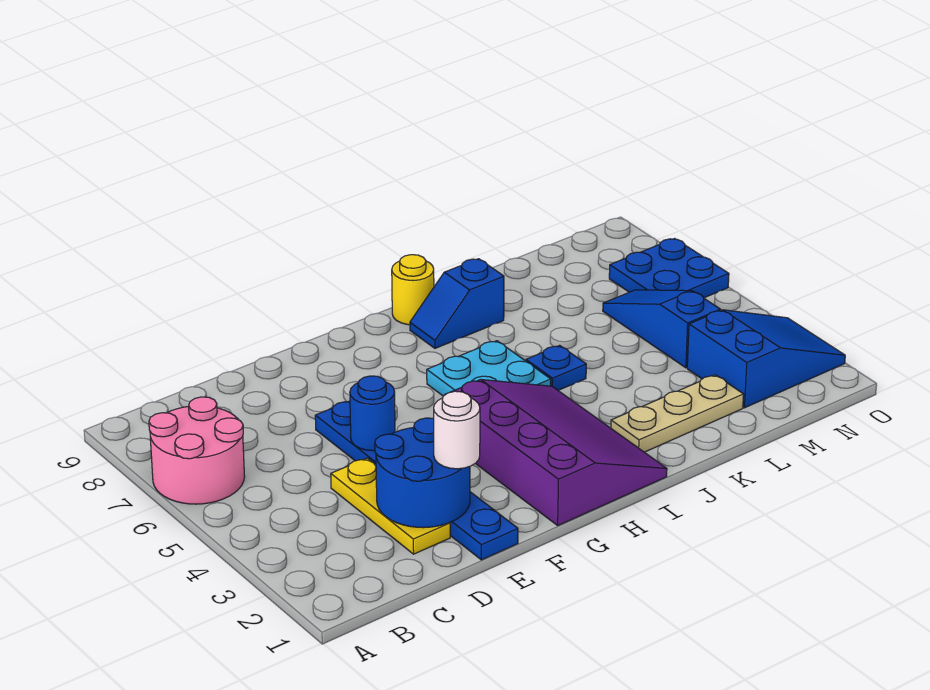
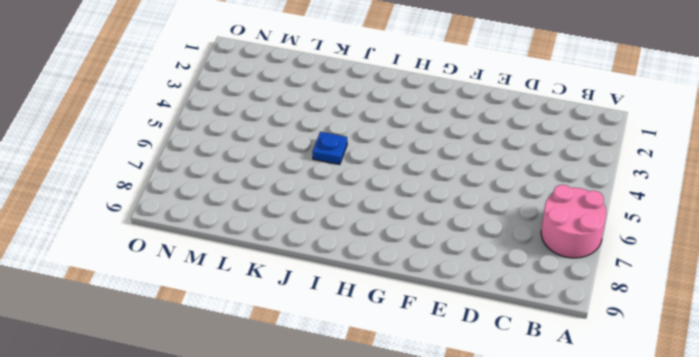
none -> yellow plate D2:D4 level 1
none -> blue plate E1:E6 level 1
none -> purple slope G1:I4 level 1 top G

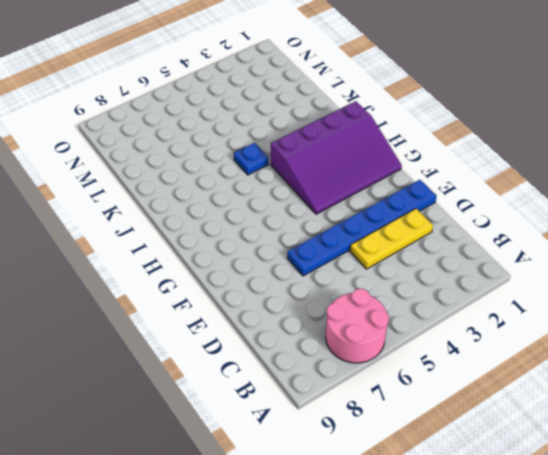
purple slope G1:I4 level 1 top I -> purple slope G1:I4 level 1 top G
none -> cyan plate H5:I6 level 1
none -> blue slope I8:J8 level 1 top J
none -> yellow round brick I9 level 1

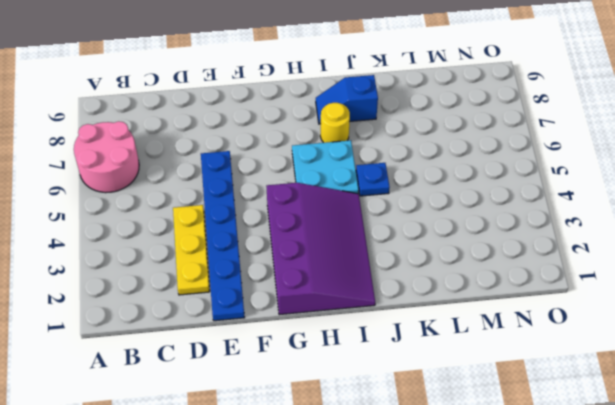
yellow round brick I7 level 1 -> yellow round brick I9 level 1
none -> tan plate J2:L2 level 1
none -> blue slope M2:O3 level 1 top M
none -> blue slope M4:M6 level 1 top 4

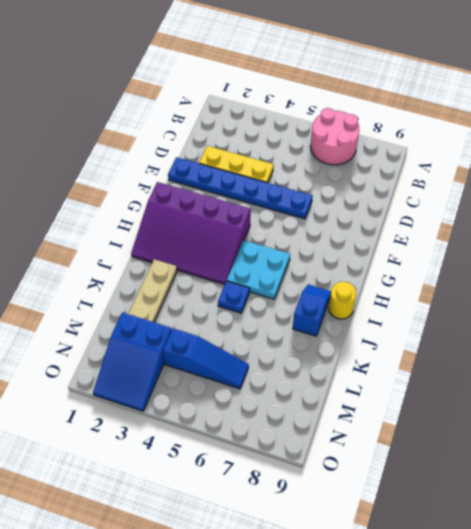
none -> blue plate N6:O7 level 1
none -> blue round brick D2:E3 level 2
none -> blue round brick E5 level 2

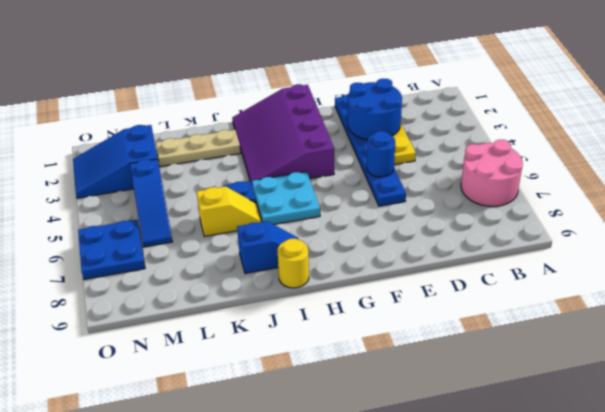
yellow slope J6:K6 level 1 top K -> none
none -> white round brick E2 level 3

